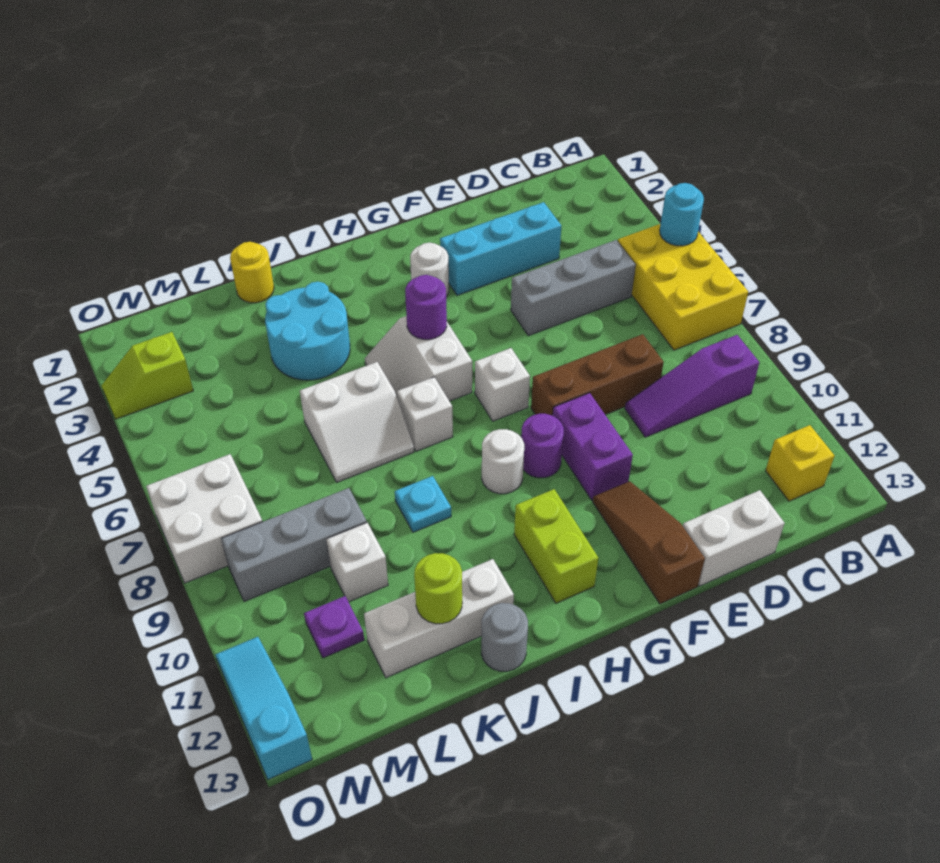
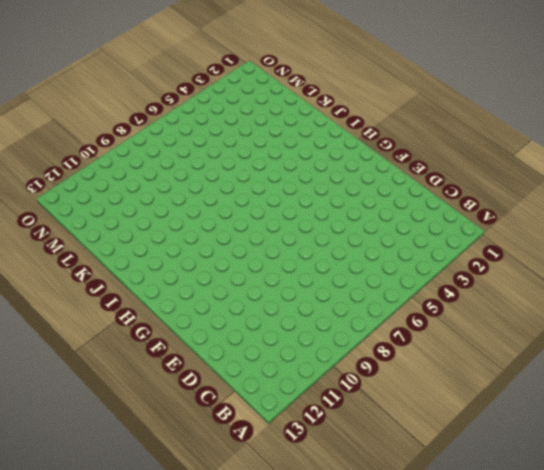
none -> yellow brick A5:B7 level 1
none -> purple slope B9:D9 level 1 top B
none -> yellow brick B12 level 1
none -> grey brick C5:E5 level 1

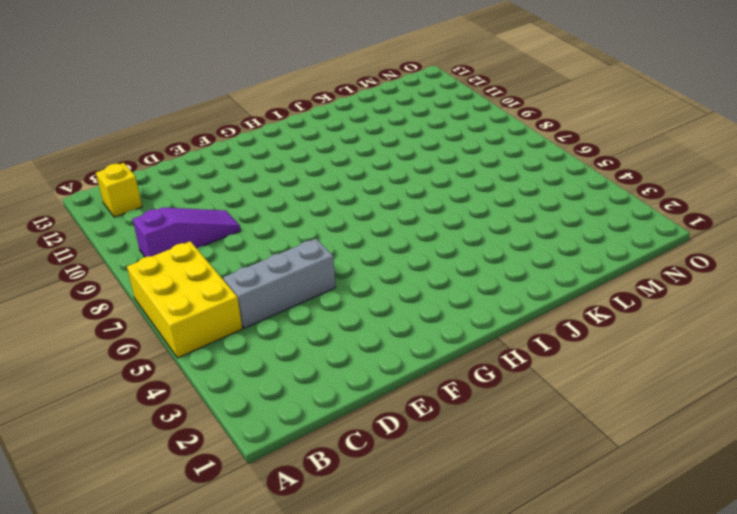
none -> cyan brick D3:F3 level 1
none -> brown brick D8:F8 level 1
none -> white brick D13:E13 level 1
none -> purple brick F9:F10 level 1

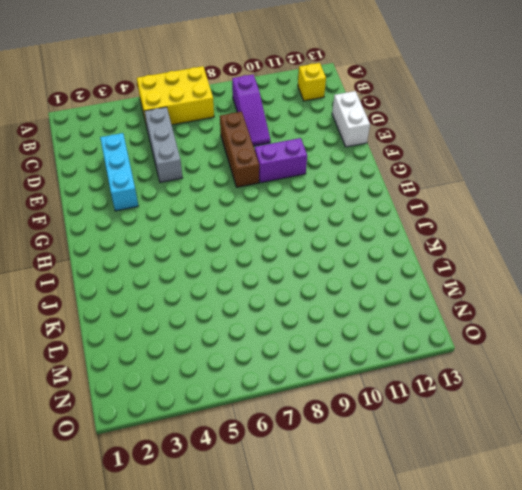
none -> brown slope F11:F13 level 1 top 13
none -> white round brick G3 level 1
none -> white brick G7 level 1
none -> purple round brick G9 level 1

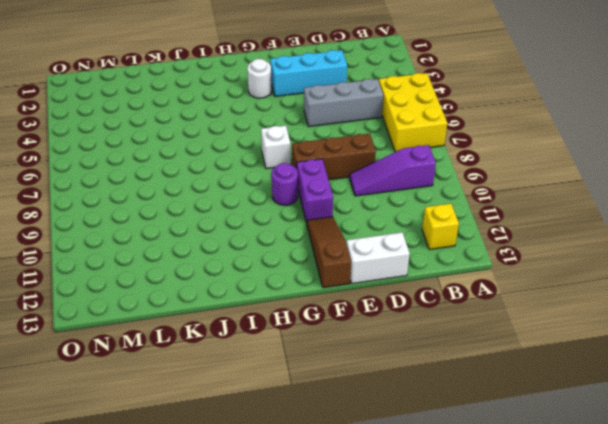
none -> white slope H5:I6 level 1 top H
none -> white round brick H9 level 1
none -> lime brick H11:H12 level 1
none -> white brick I7 level 1

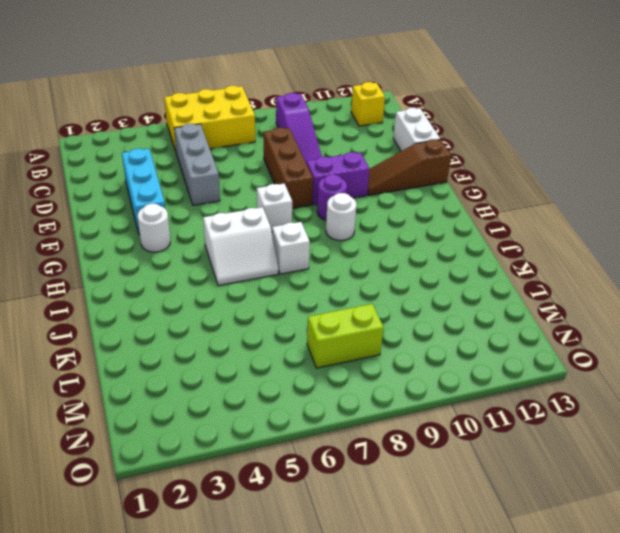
lime brick M7:M8 level 1 -> lime brick H11:H12 level 1
none -> cyan round brick J3:K4 level 1
none -> white slope J6:K7 level 1 top 6
none -> cyan plate J9 level 1
none -> white brick J12:L12 level 1

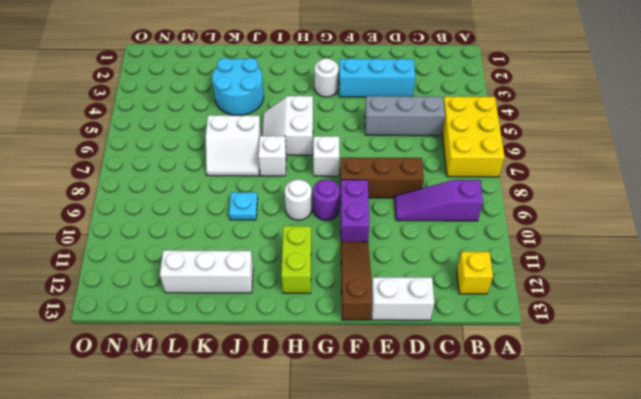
none -> grey round brick J13 level 1
none -> yellow round brick K1 level 1
none -> grey brick L9:N9 level 1
none -> white brick L10 level 1

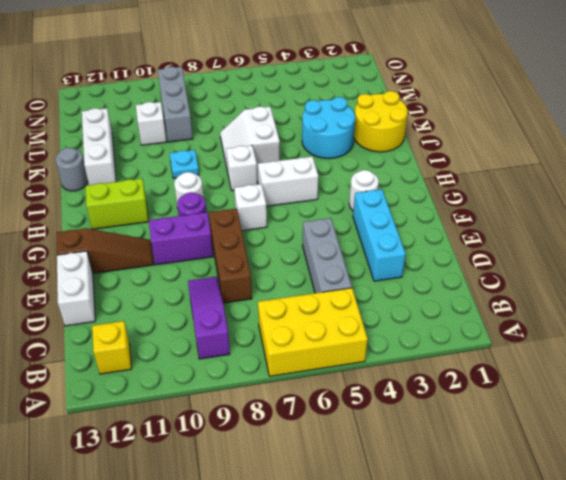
yellow round brick J1:K2 level 1 -> yellow round brick K1 level 1
none -> purple plate M11 level 1
none -> lime slope N3:O3 level 1 top N
none -> white brick N7:O8 level 1
none -> cyan slope O11:O13 level 1 top 13

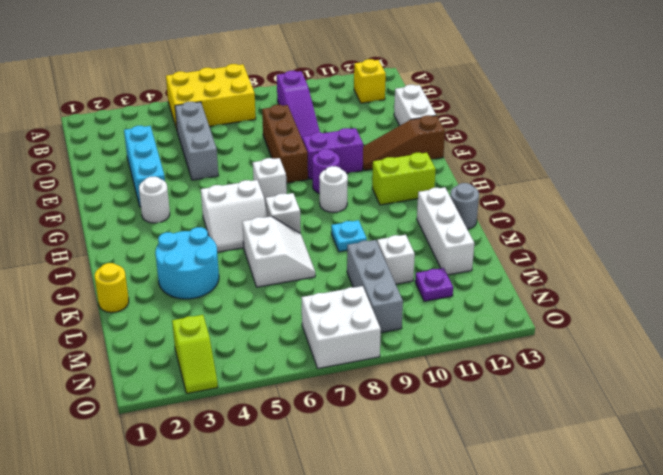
none -> cyan slope O11:O13 level 1 top 13
none -> cyan round brick A5 level 2
none -> purple round brick H5 level 2
none -> lime round brick K12 level 2

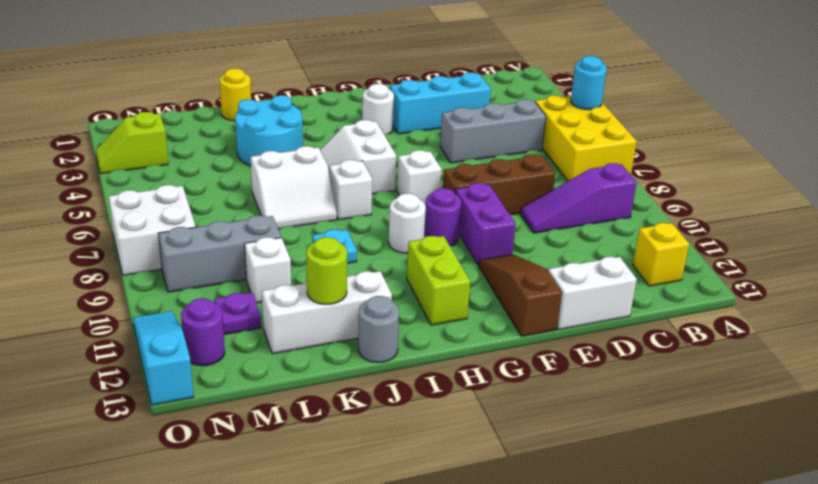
purple round brick N12 level 1 -> purple round brick H5 level 2

